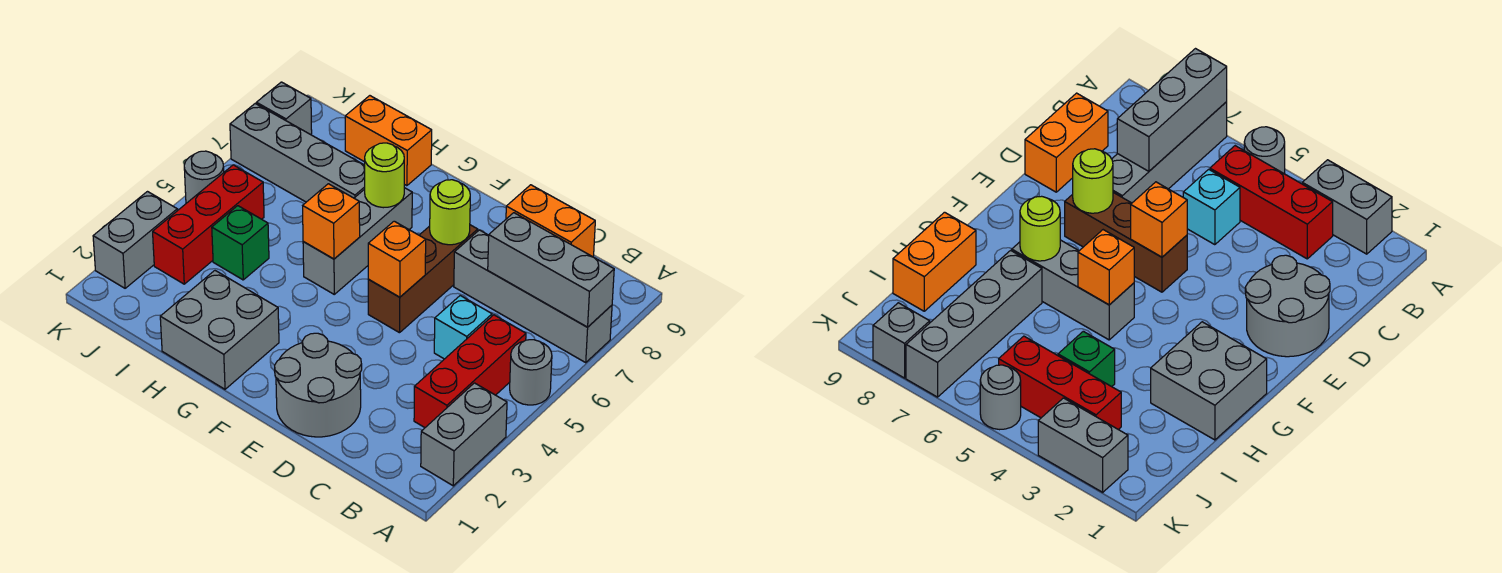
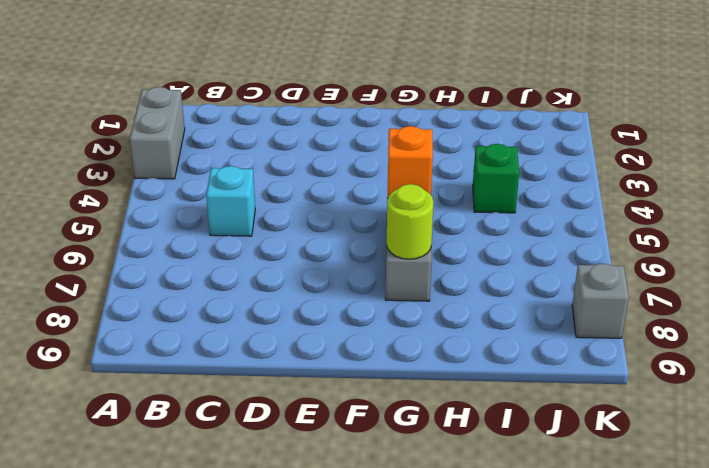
none -> grey round brick A5 level 1
none -> grey brick A7:D7 level 1
none -> red brick B3:B5 level 1

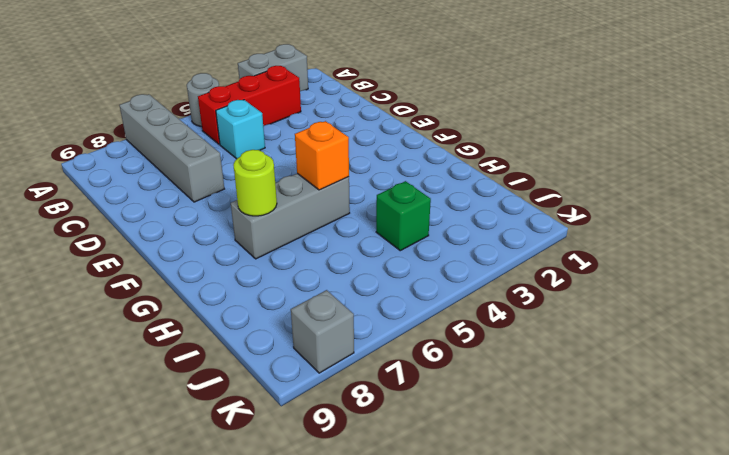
none -> orange brick C9:D9 level 1
none -> grey round brick D1:E2 level 1
none -> brown brick E5:E7 level 1

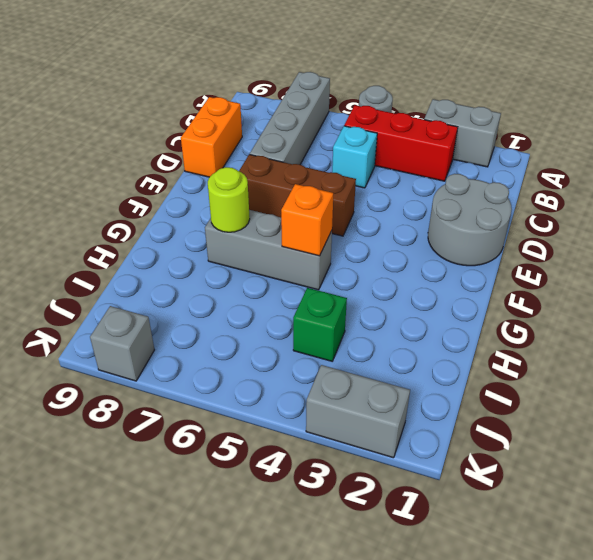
none -> grey brick G1:H2 level 1
none -> grey brick H7:K7 level 1
none -> orange brick H9:I9 level 1

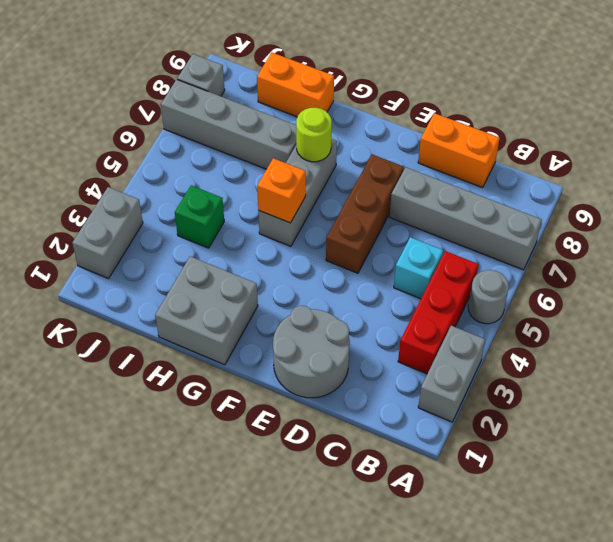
none -> red brick J3:J5 level 1
none -> grey round brick K5 level 1
none -> grey brick A7:C7 level 2

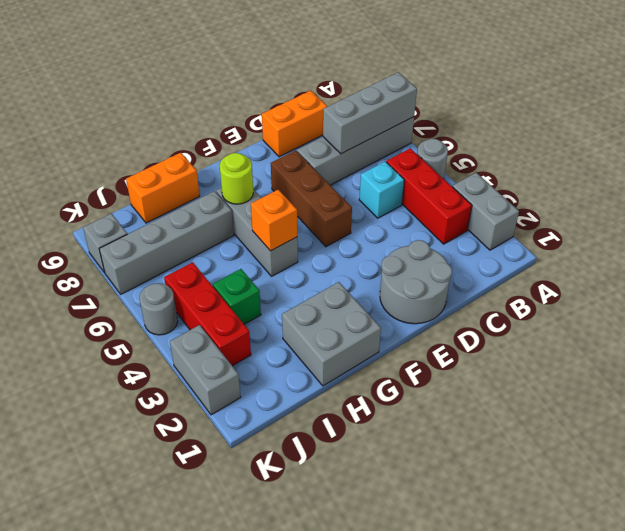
none -> orange brick E5 level 2
none -> lime round brick E7 level 2

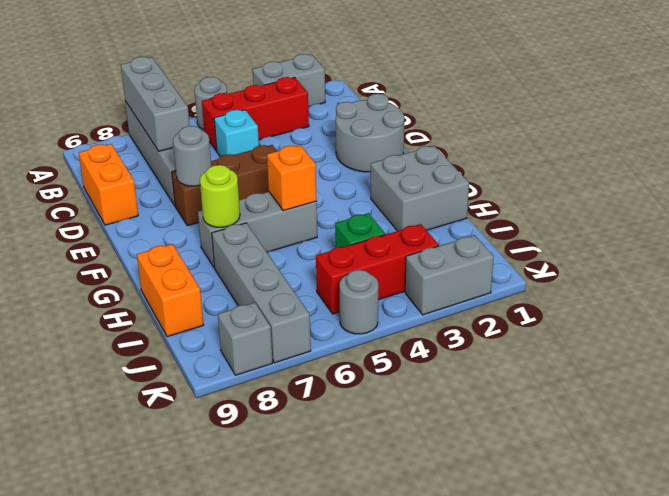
grey round brick E7 level 2 -> lime round brick E7 level 2
none -> orange brick E5 level 2

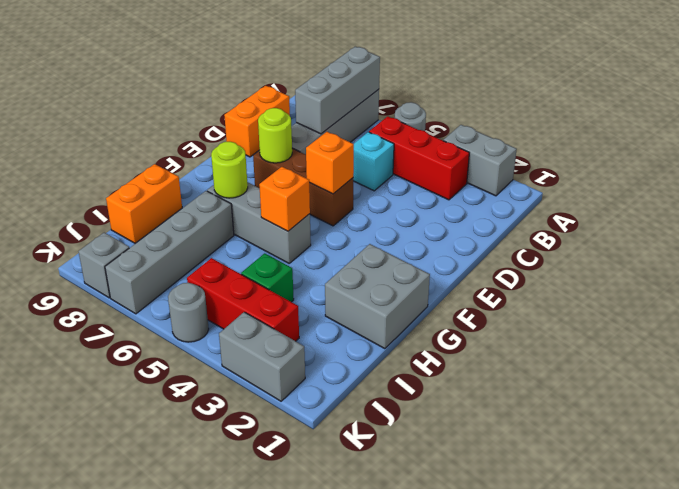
none -> grey round brick D1:E2 level 1

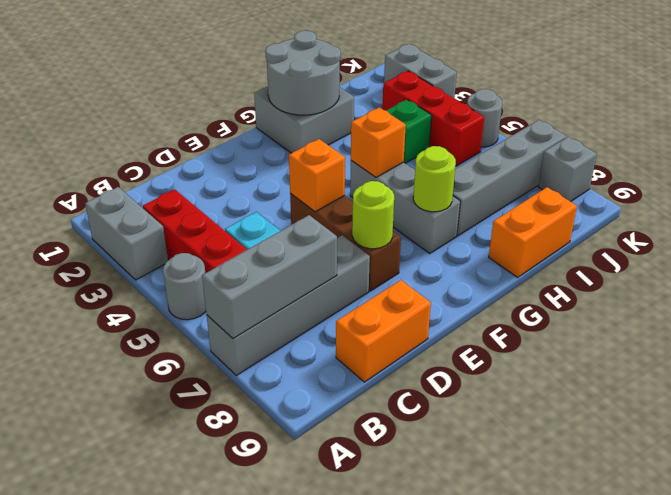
grey round brick G1:H2 level 2 -> grey round brick D1:E2 level 1

